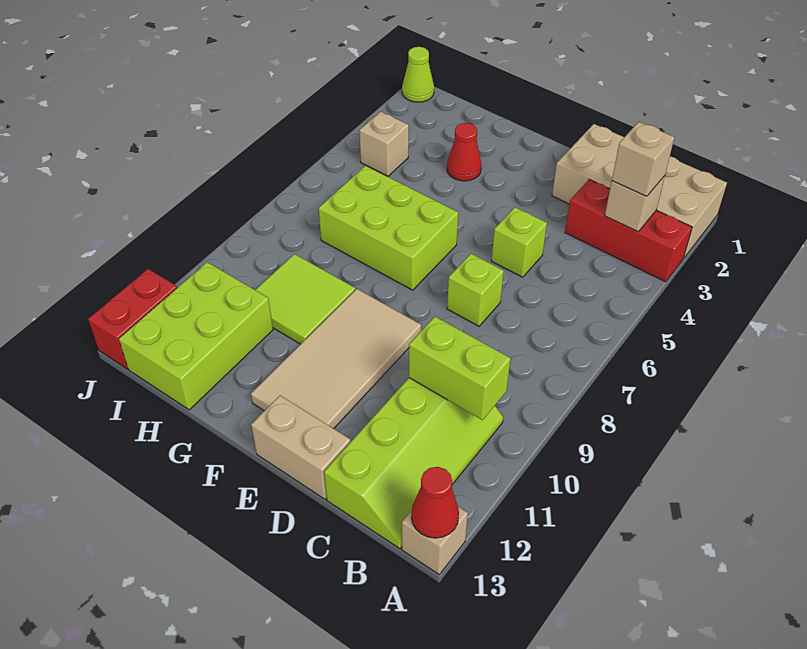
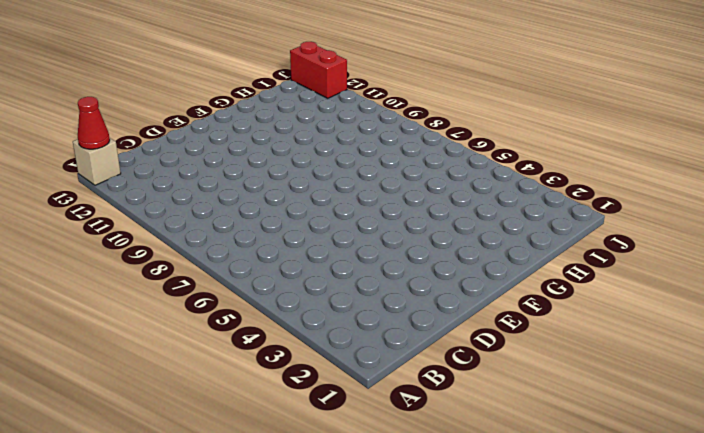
none -> tan brick A1:D2 level 1
none -> red brick A3:C3 level 1
none -> lime slope B10:C13 level 1 top C

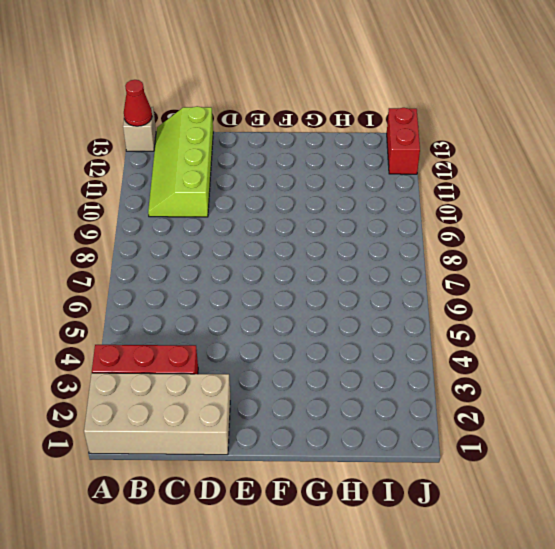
none -> lime brick D5 level 1
none -> lime brick D7 level 1
none -> tan brick D13:E13 level 1

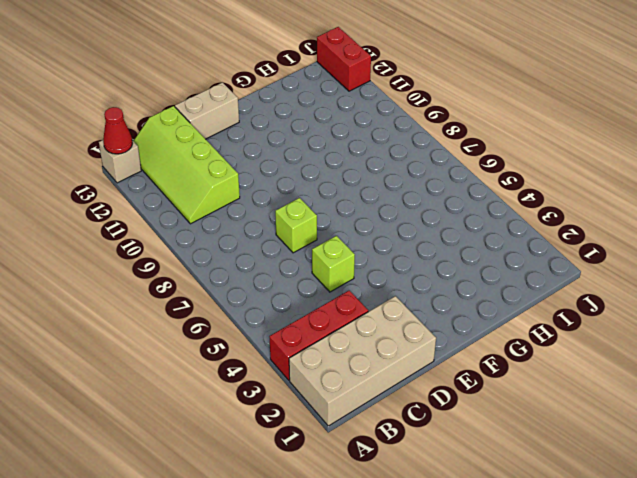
none -> tan tile E9:F12 level 1
none -> lime brick F6:H7 level 1
none -> red cone G3 level 1

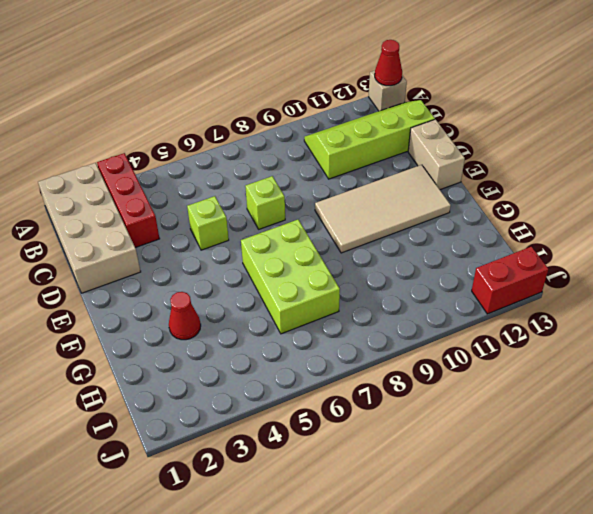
none -> lime tile G9:H10 level 1
none -> lime brick H11:I13 level 1
none -> tan brick I4 level 1

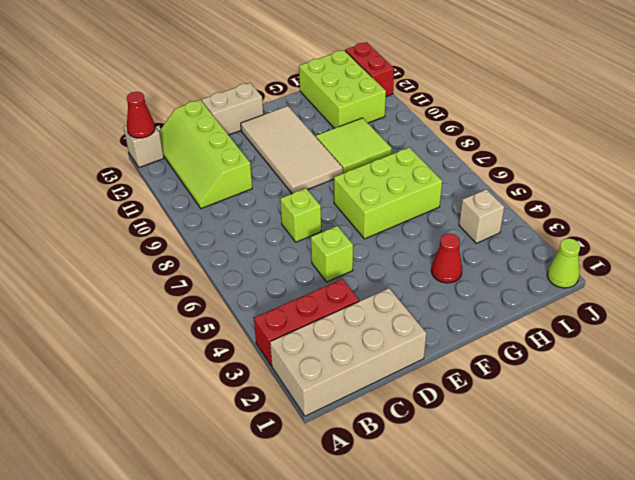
none -> tan brick B3 level 2
none -> lime brick B10:C10 level 2
none -> tan brick B3 level 3

